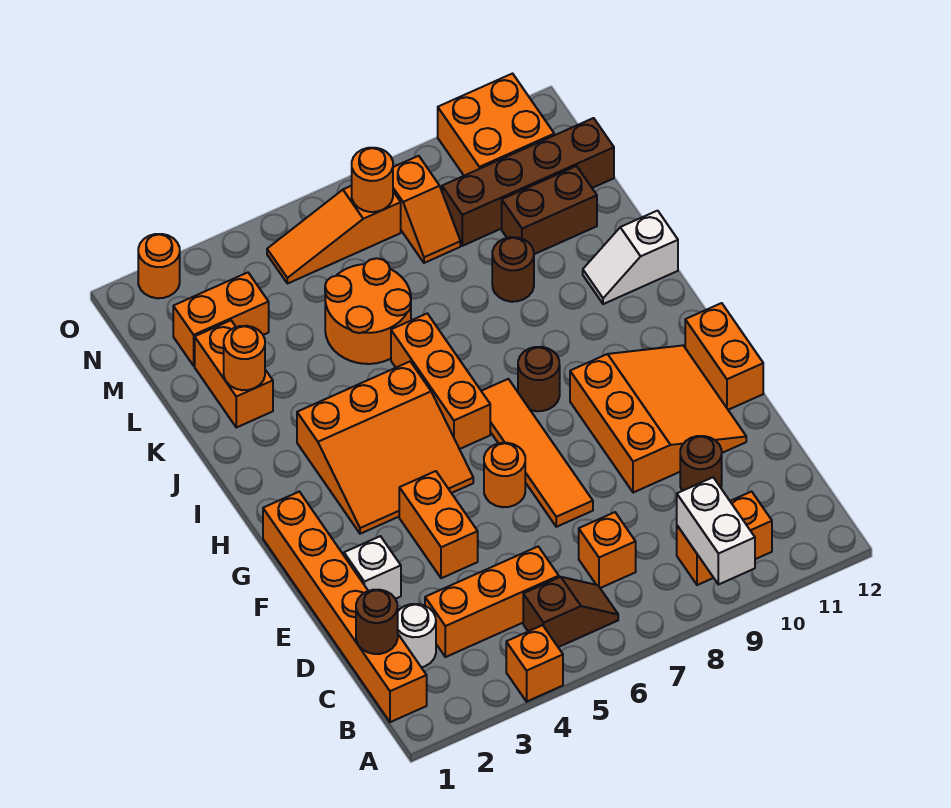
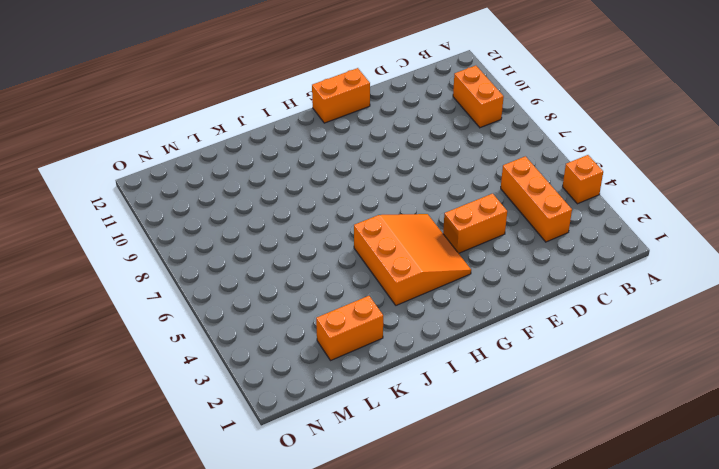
none -> orange brick B1:G1 level 1
none -> brown slope B5:B6 level 1 top 5
none -> white round brick C2 level 1
none -> orange brick C7 level 1

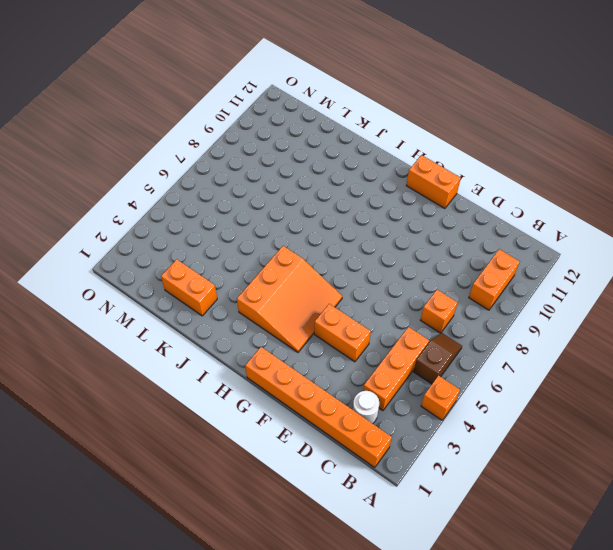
none -> brown round brick D10 level 1
none -> white brick E2 level 1
none -> orange tile E7:H7 level 1
none -> orange slope E9:G11 level 1 top 9

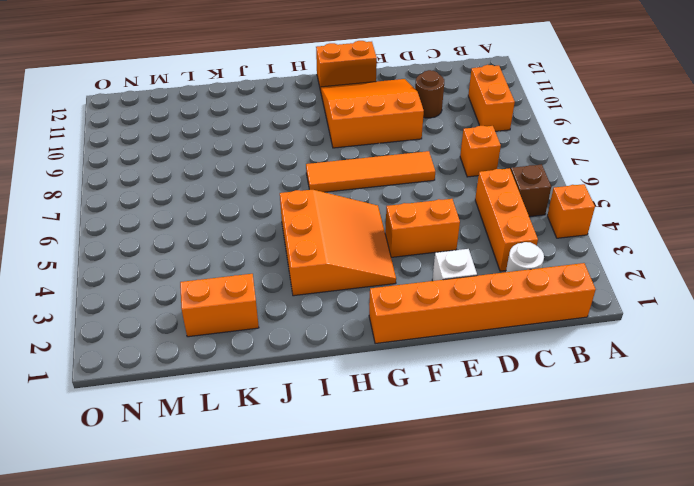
none -> orange round brick F6 level 1
none -> orange brick H6:J6 level 1
none -> brown round brick H8 level 1
none -> white slope J11:J12 level 1 top 12

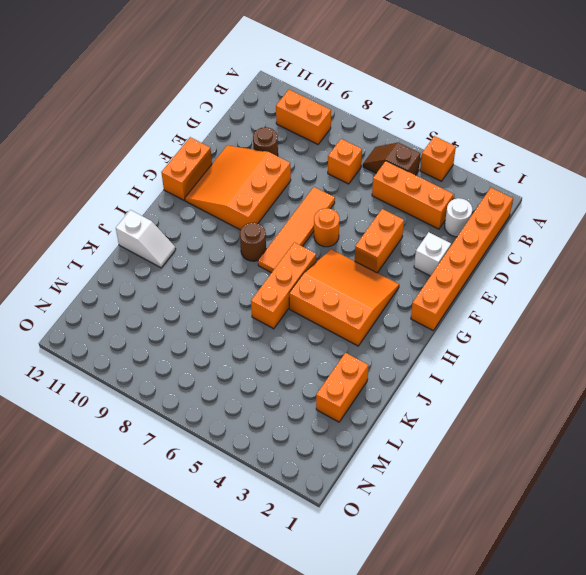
none -> orange round brick K5:L6 level 1
none -> brown round brick K9 level 1
none -> brown brick L10:L11 level 1
none -> orange brick M2:M3 level 1

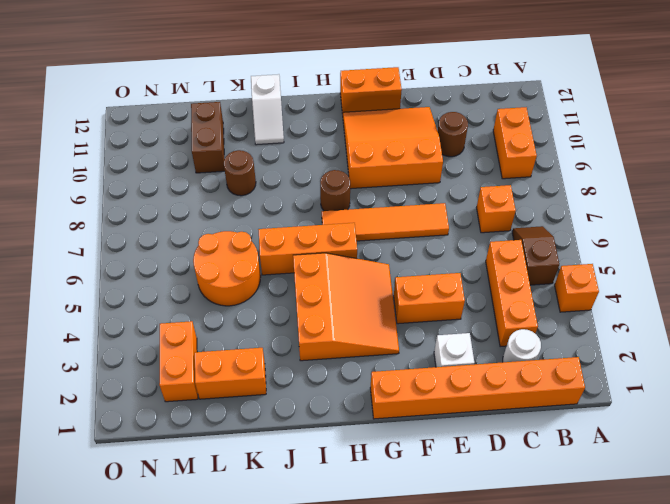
none -> orange round brick F6 level 1
none -> orange slope M8:N8 level 1 top N
none -> brown brick M9:M12 level 1
none -> orange slope N5:N7 level 1 top 7

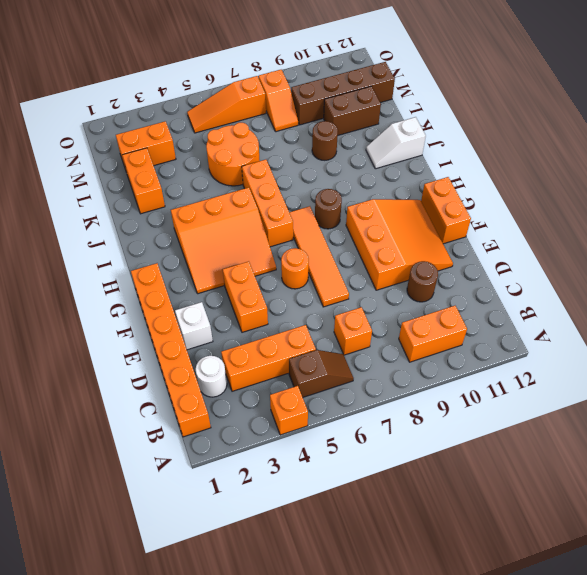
none -> orange brick N10:O11 level 1
none -> orange round brick O2 level 1
none -> white brick A9:B9 level 2
none -> brown round brick C1 level 2

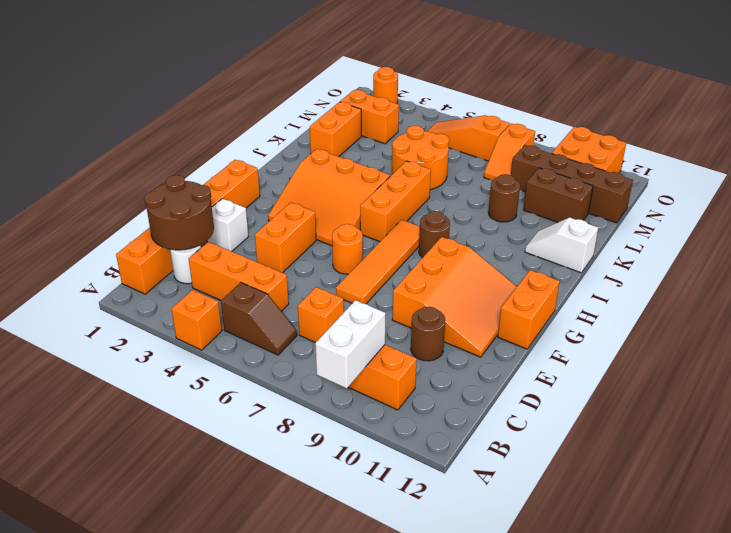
brown round brick C1:D2 level 2 -> brown round brick C1 level 2
none -> orange round brick K2 level 2
none -> orange round brick N7 level 2

